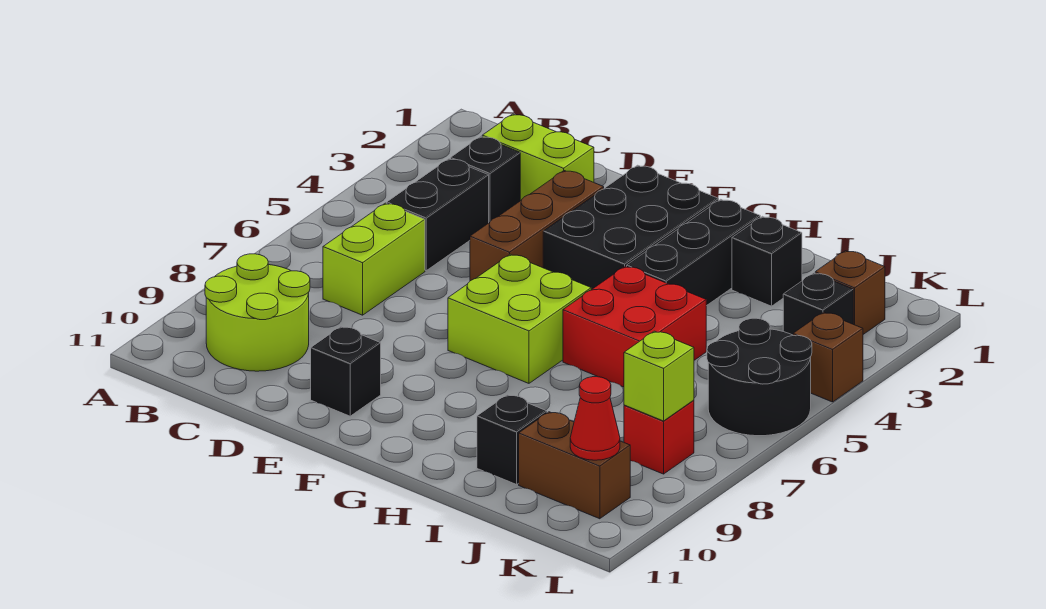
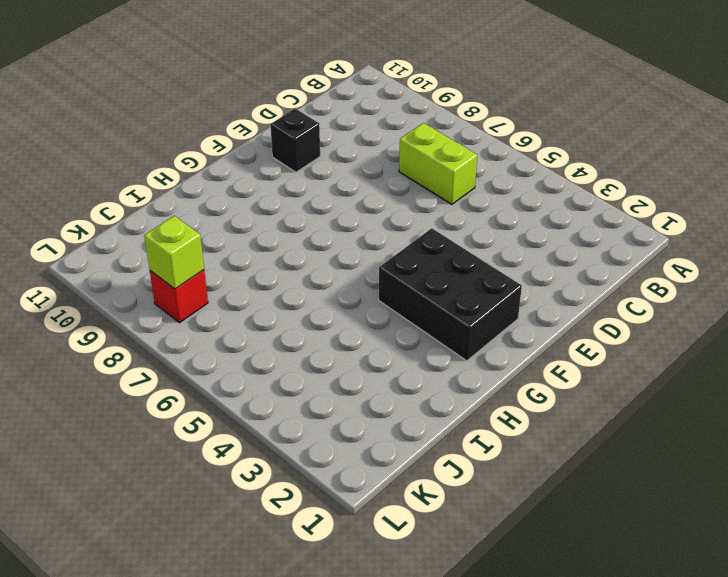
none -> lime round brick B9:C10 level 1
none -> lime brick C2:D2 level 1
none -> black brick C3 level 1

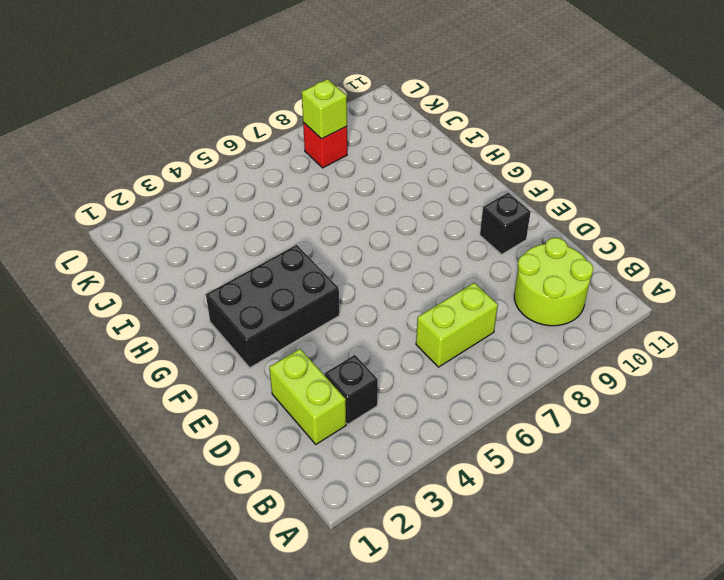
none -> black brick C4:C5 level 1
none -> brown brick E3:E5 level 1
none -> lime brick F6:G7 level 1

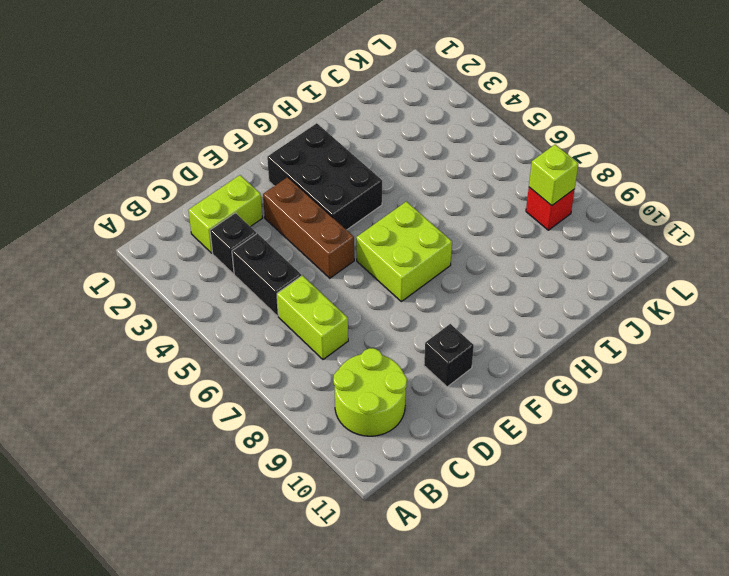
none -> black brick H2:H4 level 1
none -> red brick H5:I6 level 1
none -> black brick I2 level 1

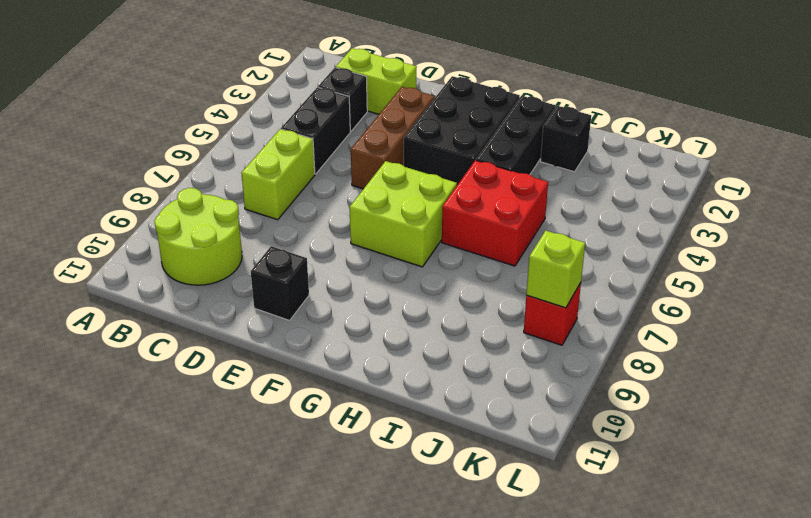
none -> black brick I10 level 1
none -> brown brick J10:K10 level 1
none -> brown brick K2 level 1

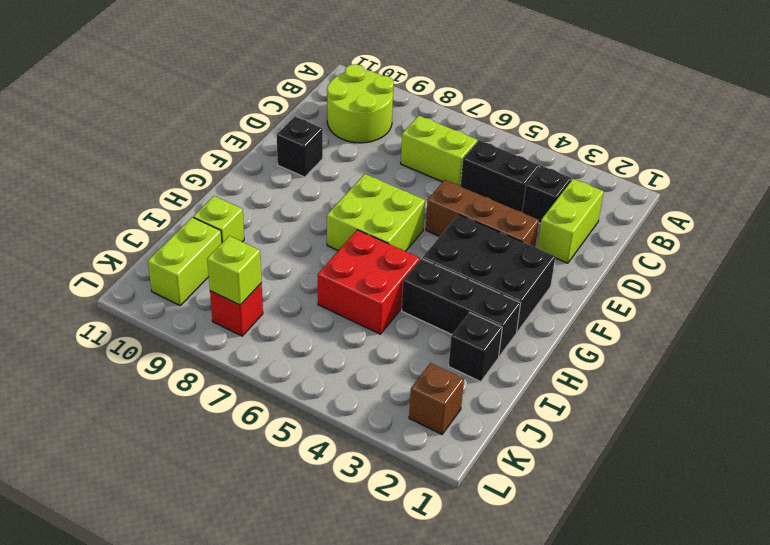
lime brick I10 level 1 -> black brick I10 level 1
lime brick J10:K10 level 1 -> brown brick J10:K10 level 1
none -> black brick K3 level 1
none -> black round brick K5:L6 level 1
none -> brown brick L4 level 1

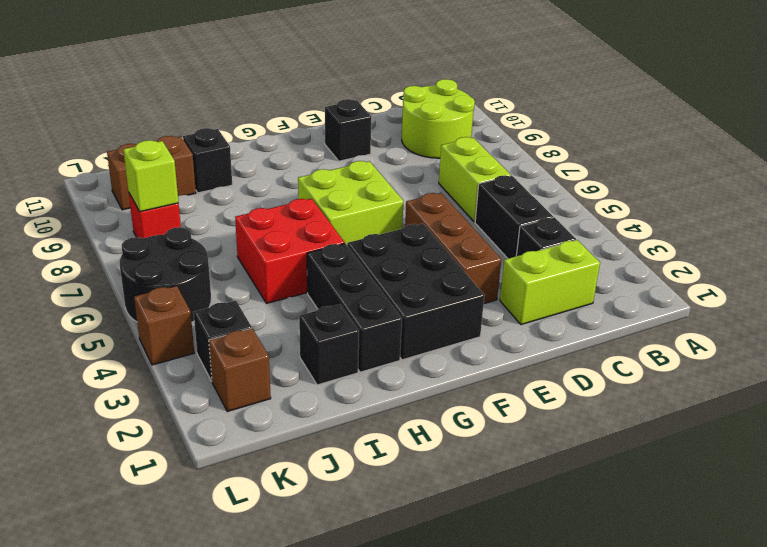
none -> red cone K10 level 2

